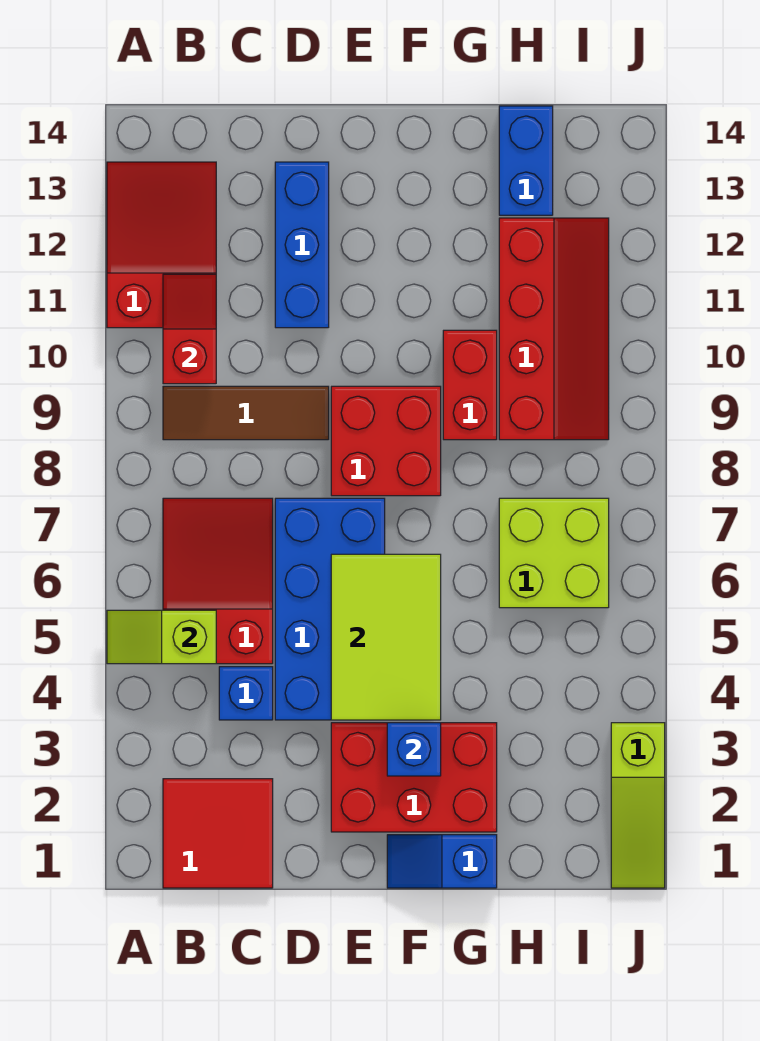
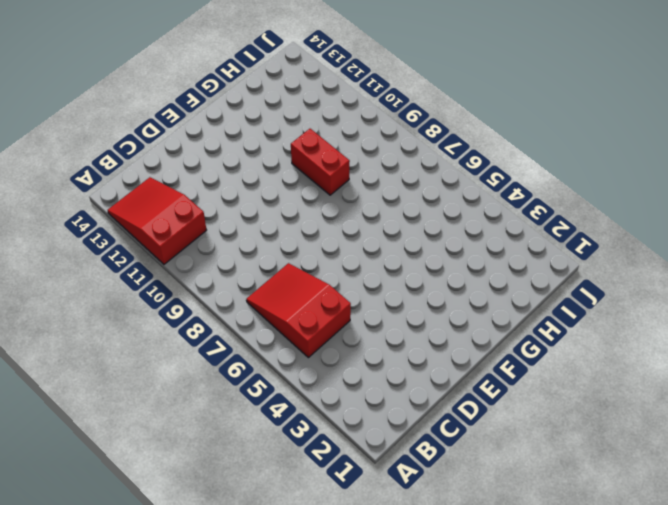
none -> red tile B1:C2 level 1
none -> brown tile B9:D9 level 1
none -> blue brick C4 level 1

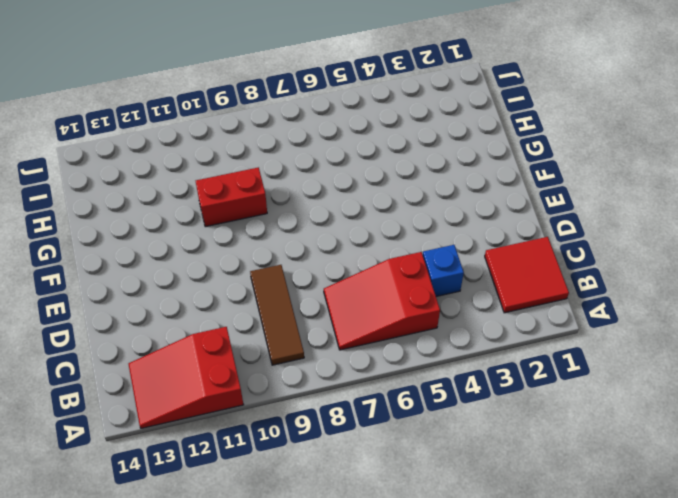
none -> blue brick D4:E7 level 1
none -> blue brick D11:D13 level 1
none -> red brick E2:G3 level 1

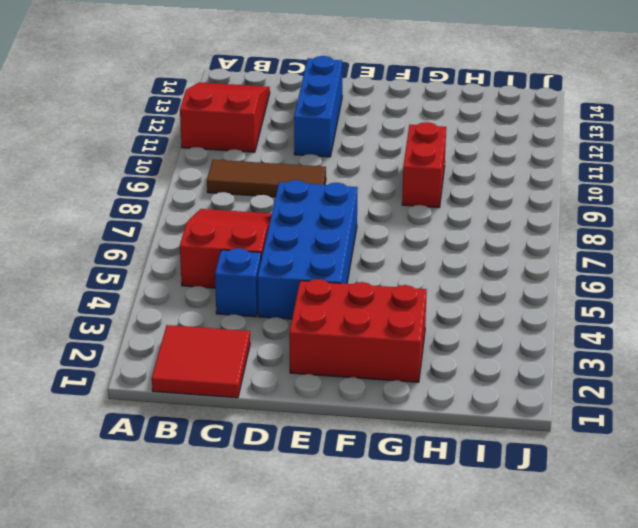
none -> red brick E8:F9 level 1
none -> blue slope F1:G1 level 1 top G
none -> lime brick H6:I7 level 1

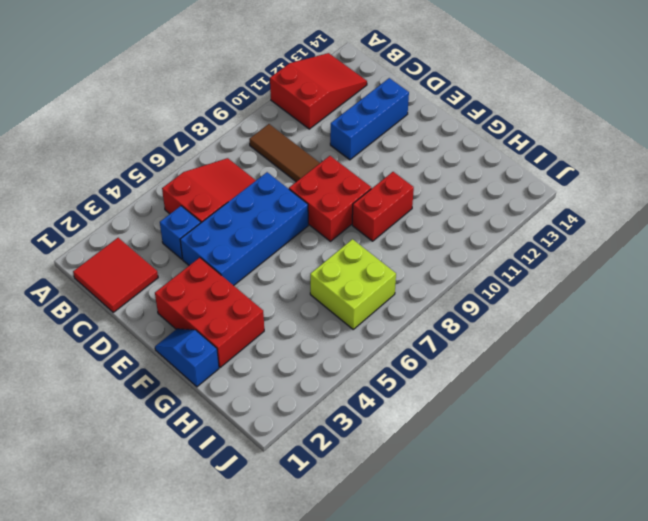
none -> red slope H9:I12 level 1 top H
none -> blue brick H13:H14 level 1
none -> lime slope J1:J3 level 1 top 3

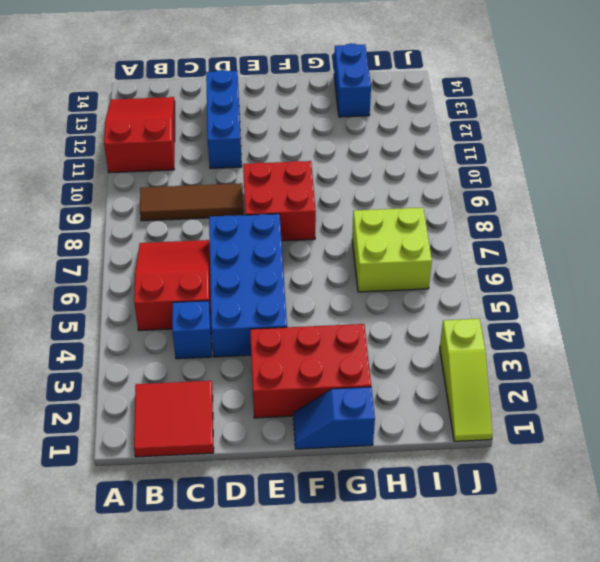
none -> red brick G9:G10 level 1
none -> red slope H9:I12 level 1 top H
none -> lime slope A5:B5 level 2 top B

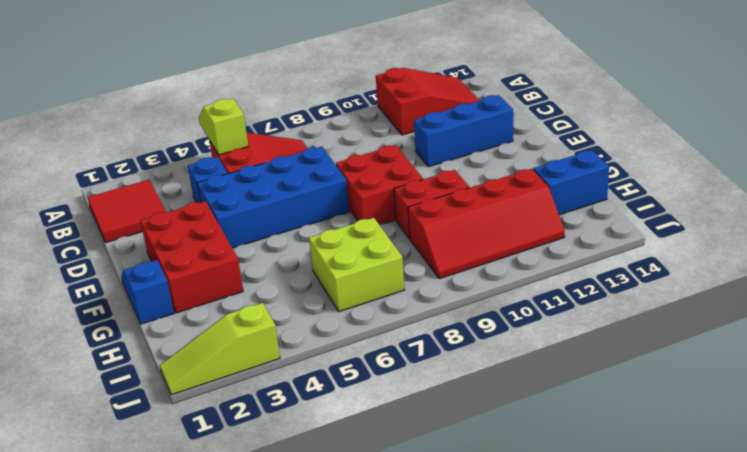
none -> brown tile B9:D9 level 1
none -> red slope B10:B11 level 2 top 10
none -> lime tile E4:F6 level 2

